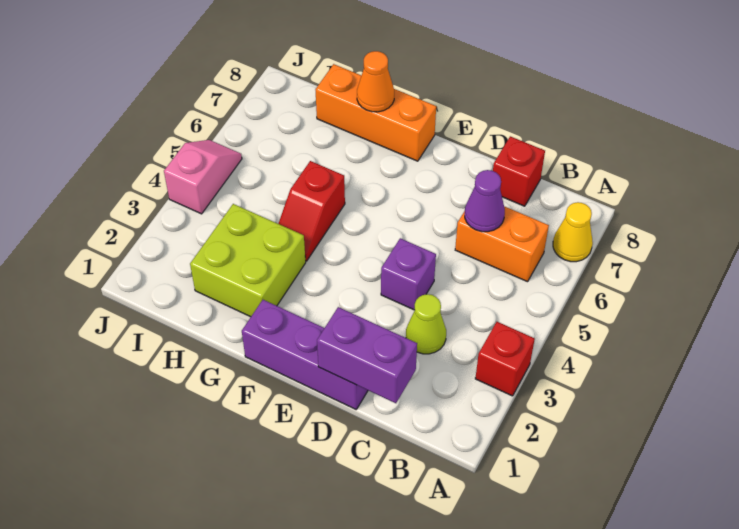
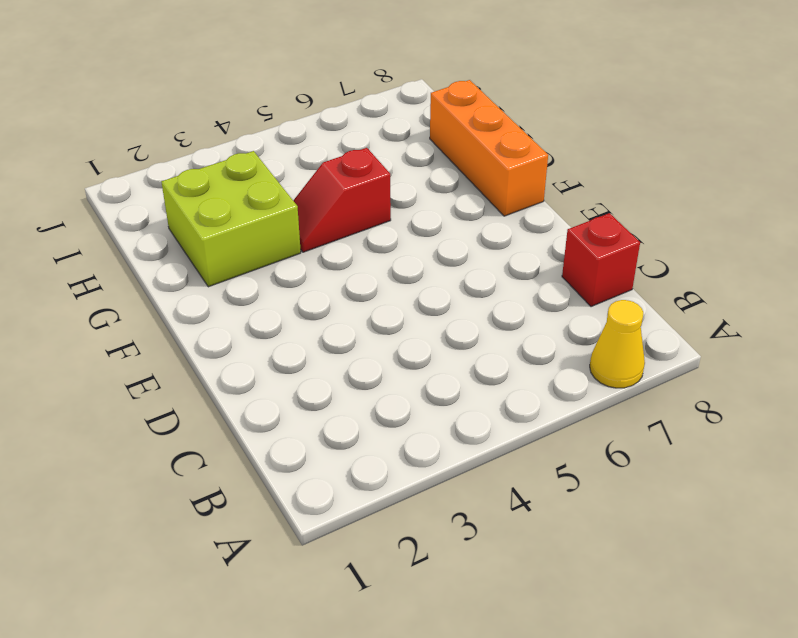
none -> red brick A3 level 1
none -> orange brick B6:C6 level 1
none -> lime cone C3 level 1

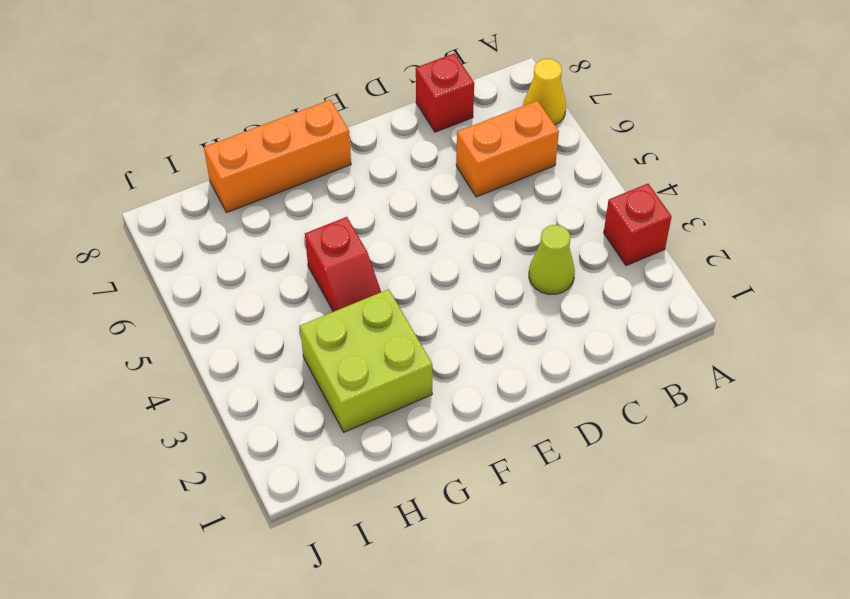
none -> purple brick D1:F1 level 1
none -> purple brick D4 level 1
none -> pink slope J4:J5 level 1 top 4

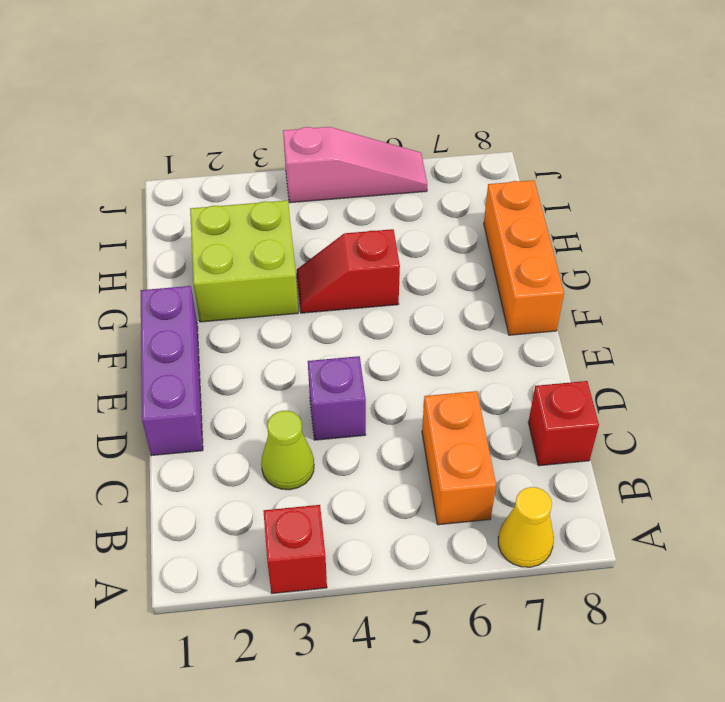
pink slope J4:J6 level 1 top 4 -> pink slope J4:J5 level 1 top 4
none -> purple brick C1:D1 level 2
none -> purple cone C6 level 2
none -> orange cone G8 level 2

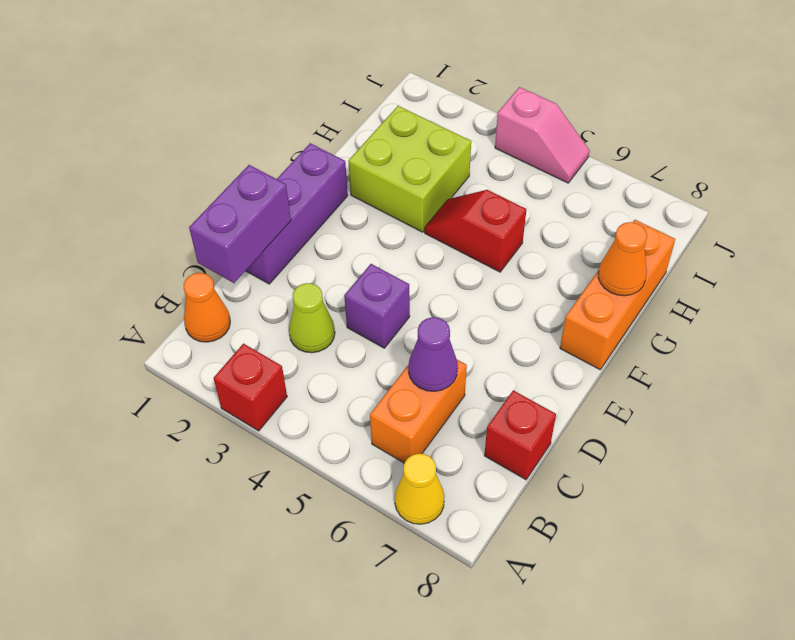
orange cone B1 level 1 -> none

